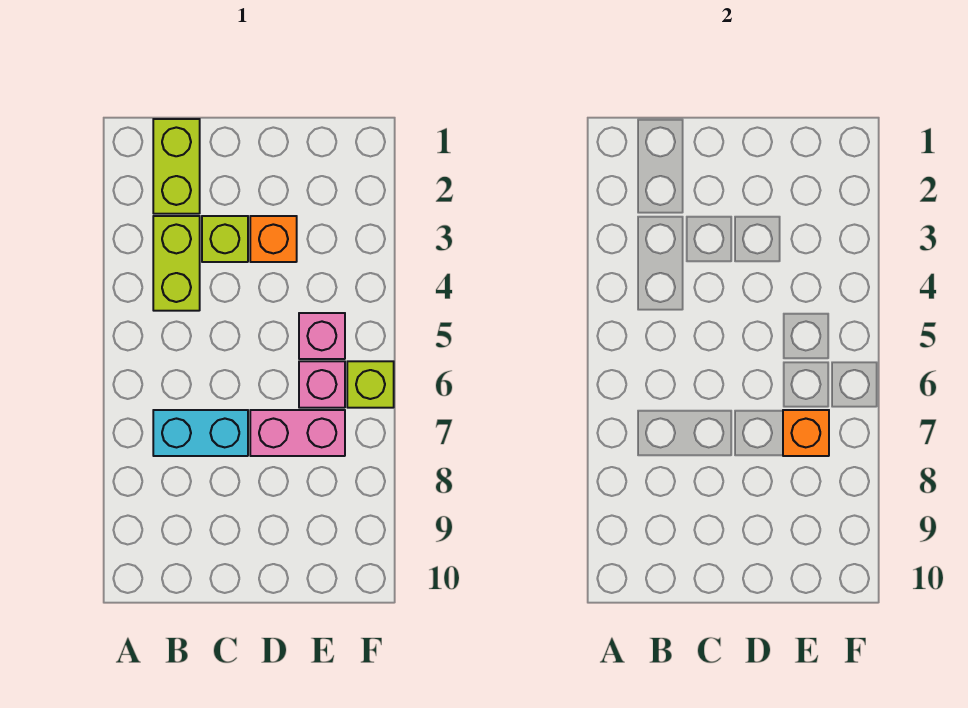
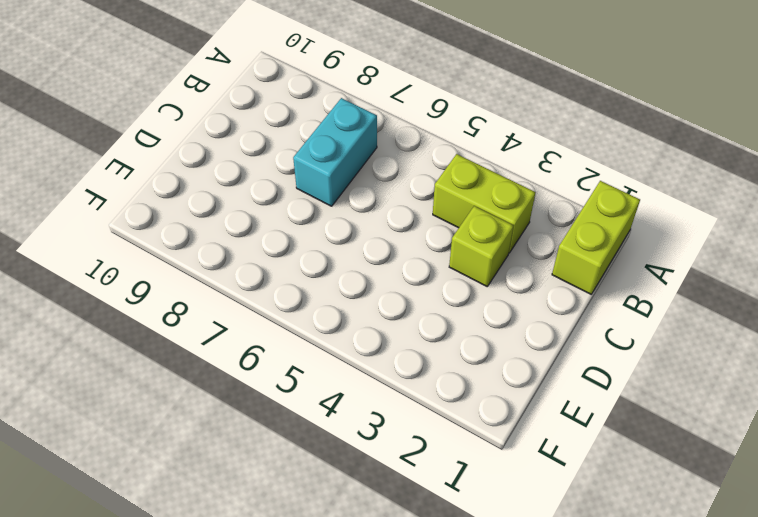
lime brick A1:B1 level 1 -> lime brick B1:B2 level 1
none -> orange brick D3 level 1
none -> pink brick D7:E7 level 1

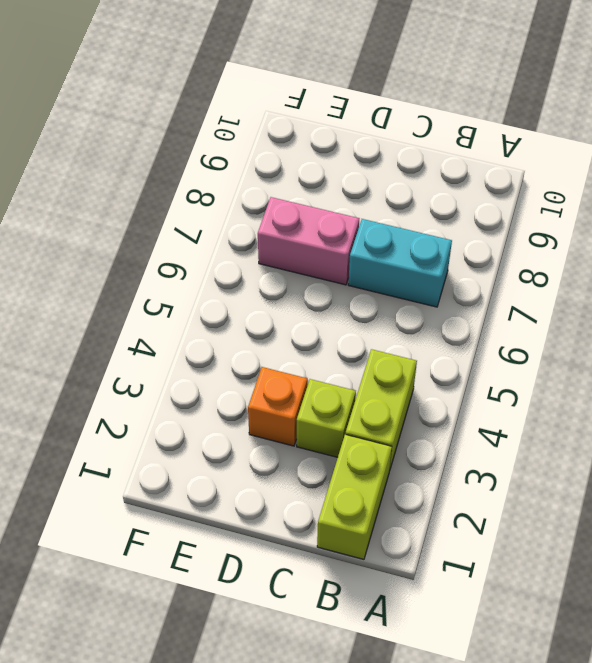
none -> pink brick E5 level 1
none -> pink brick E6 level 1

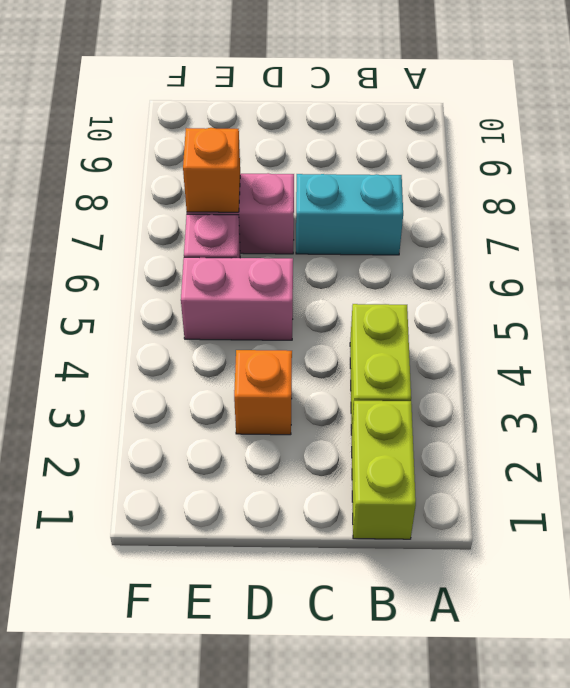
pink brick D5:E5 level 1 -> pink brick E5 level 1
none -> lime brick C3 level 1
none -> lime brick F6 level 1

